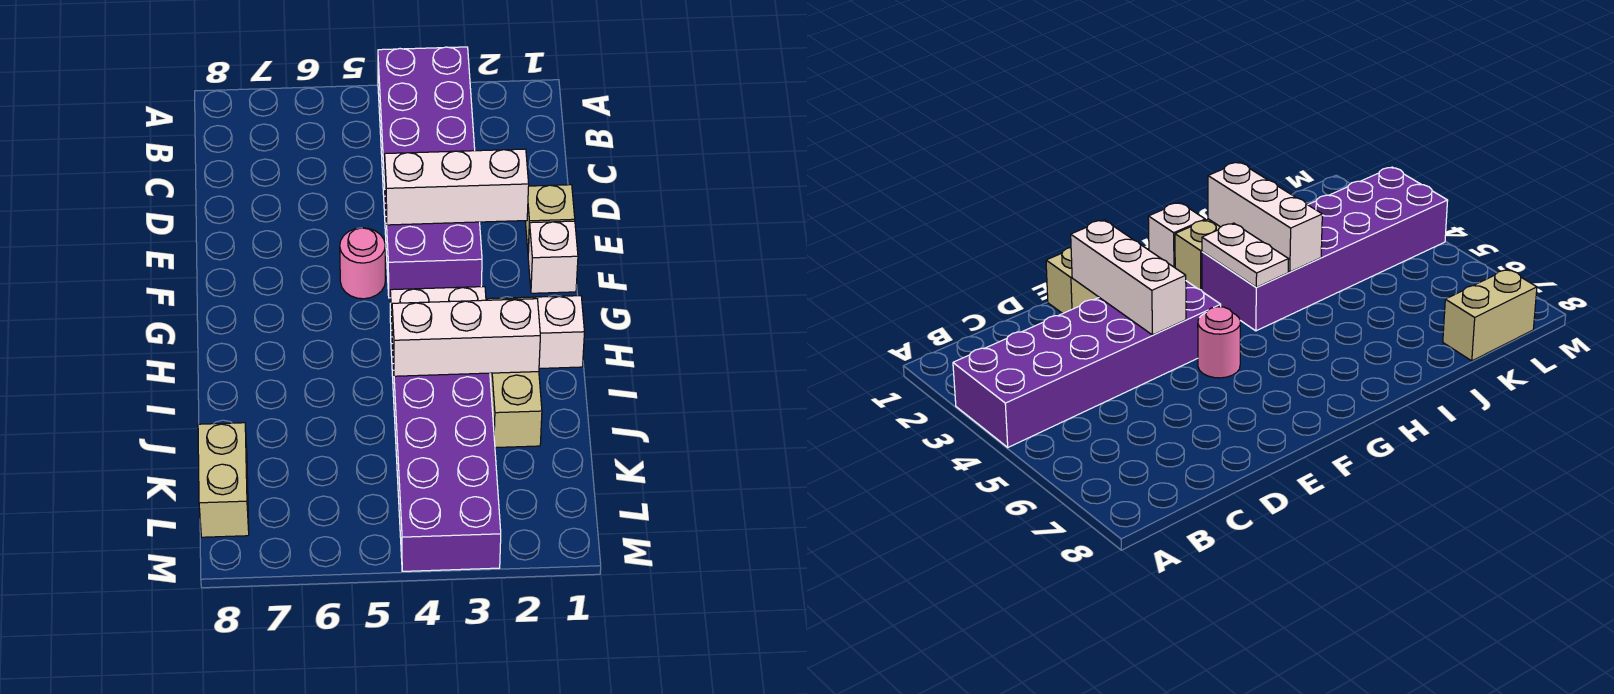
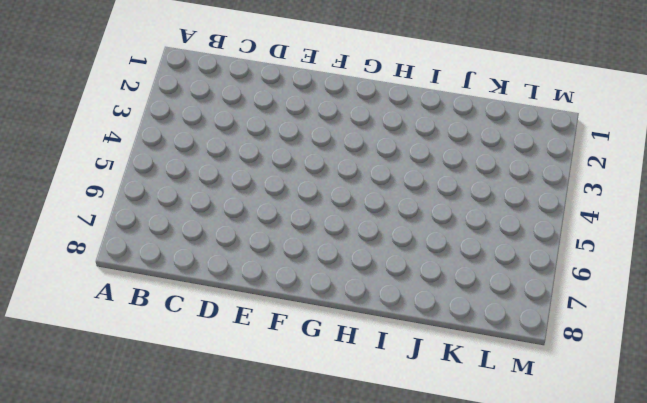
none -> purple brick A3:F4 level 1
none -> tan brick E1 level 1

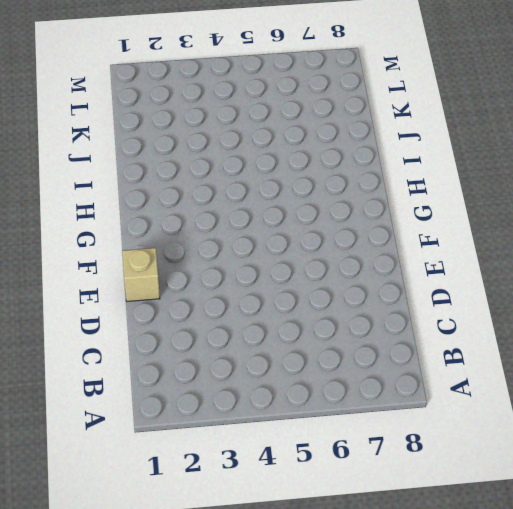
none -> purple brick A3:F4 level 1
none -> white brick F1 level 1

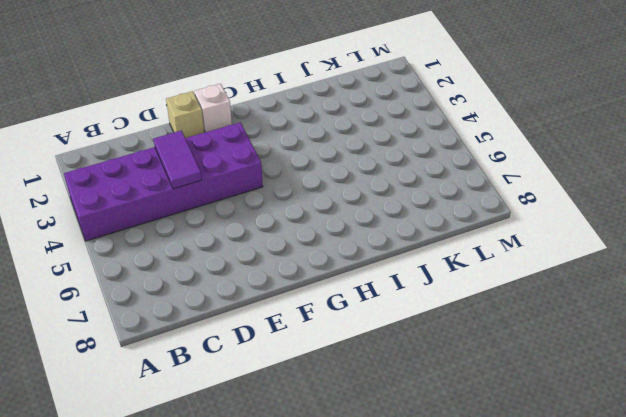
purple tile D3:D4 level 2 -> none
none -> pink round brick F5 level 1
none -> white brick H1 level 1

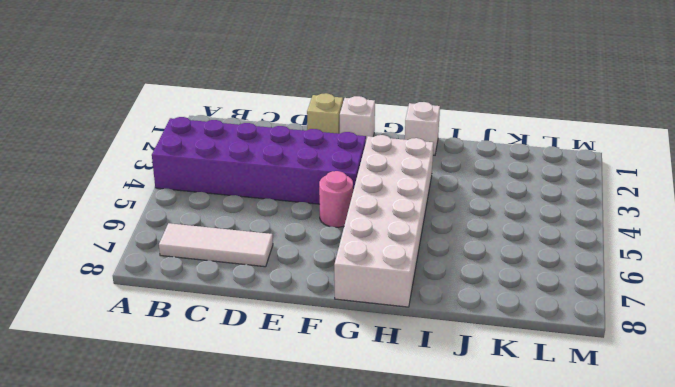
white tile B7:D7 level 1 -> none
white brick G3:H8 level 1 -> purple brick H3:M4 level 1
none -> tan brick H2:J2 level 1
none -> tan brick K8:L8 level 1

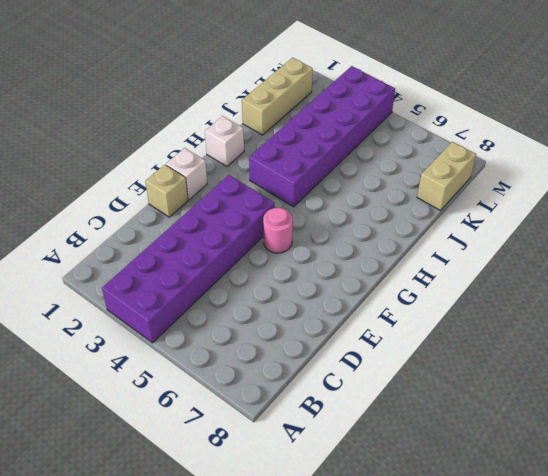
tan brick J1:L1 level 1 -> tan brick H2:J2 level 1
none -> white brick E2:E4 level 2
none -> white plate H3:H4 level 2

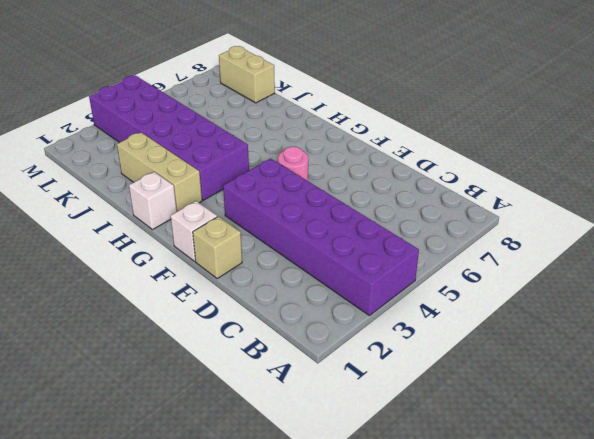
none -> white brick E2:E4 level 2
none -> white plate H3:H4 level 2

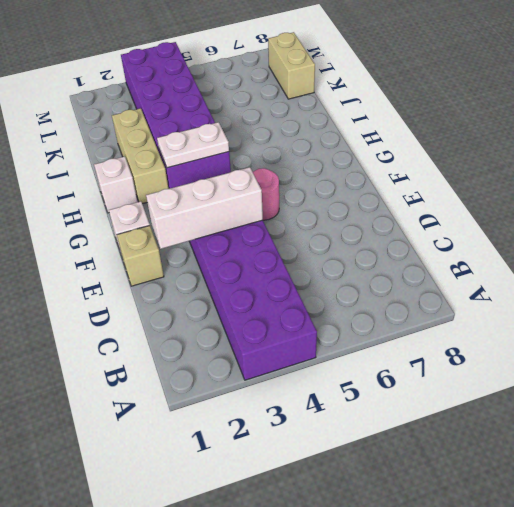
none -> white brick I2:I4 level 2

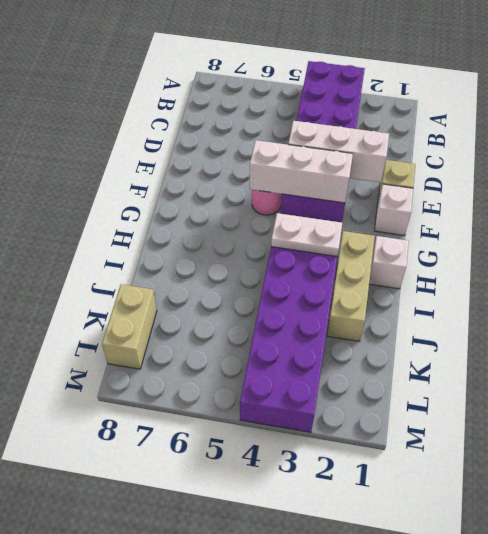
white brick F3:F5 level 2 -> white brick I2:I4 level 2

